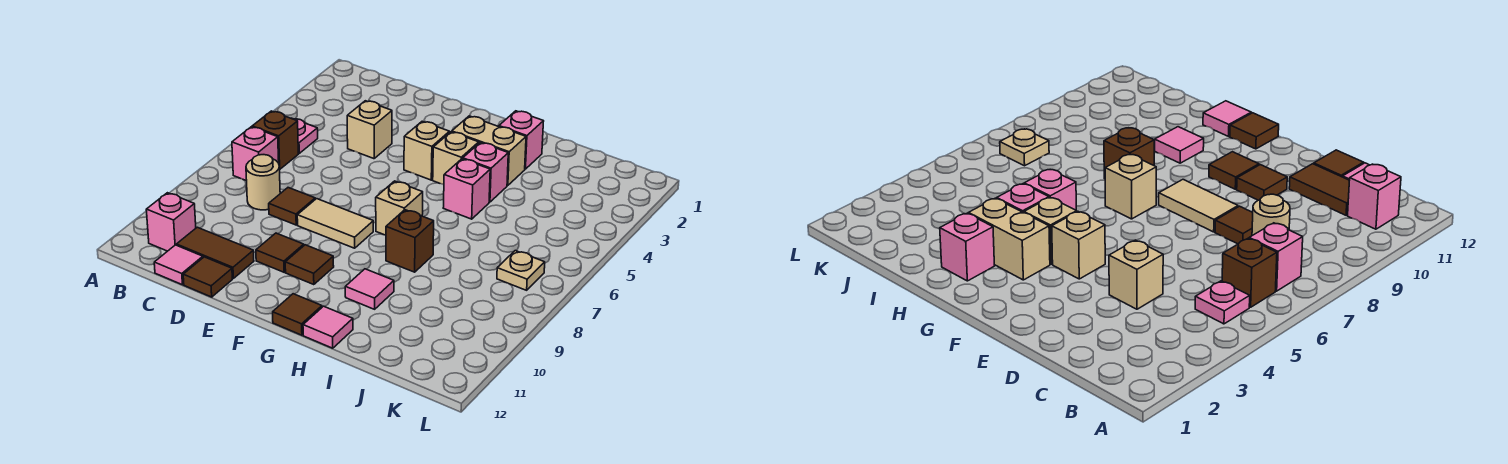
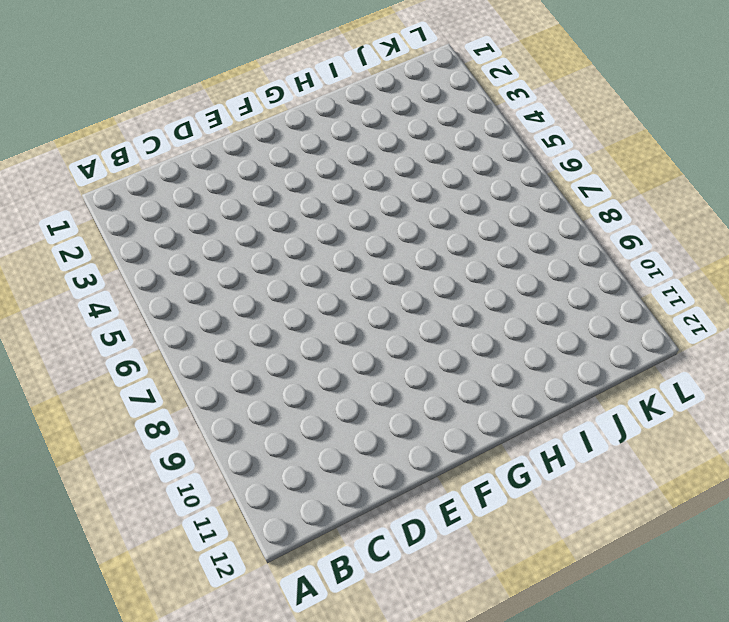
none -> pink plate B5 level 1
none -> brown brick B6 level 1
none -> pink brick B7 level 1

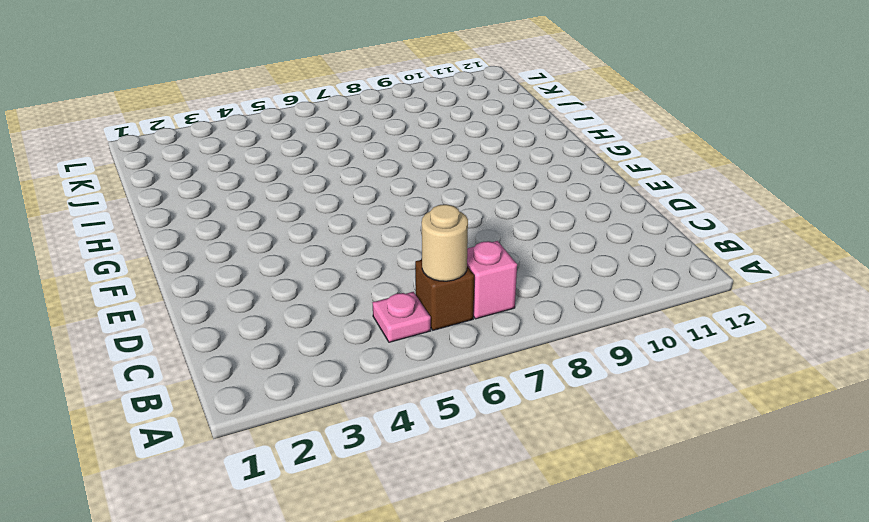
tan round brick B6 level 2 -> tan round brick C8 level 1
none -> pink brick B11 level 1
none -> brown tile C11:D11 level 1
none -> pink tile C12 level 1

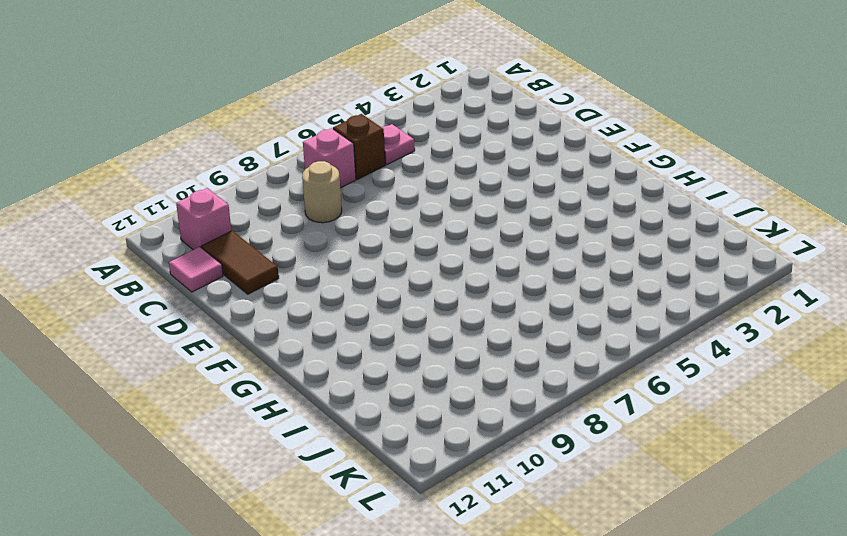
none -> tan brick D4 level 1
none -> brown tile D8 level 1
none -> brown tile D12 level 1

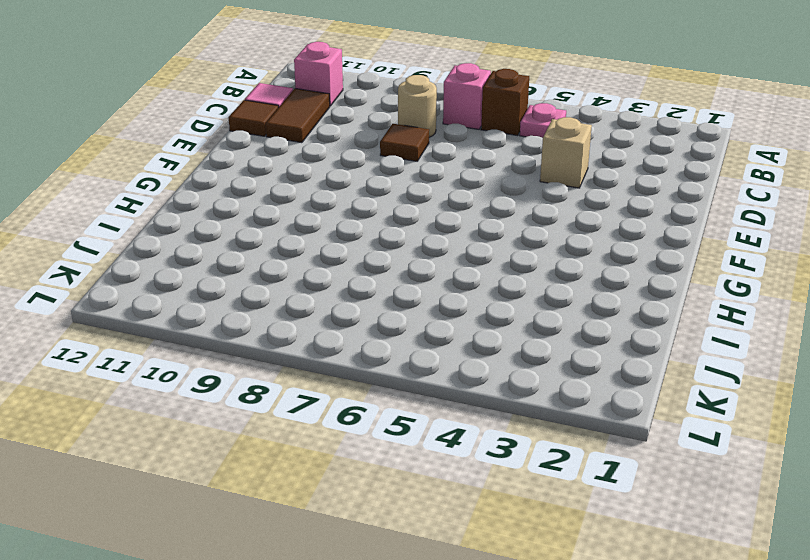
none -> tan tile E8:F8 level 1
none -> brown tile E10 level 1
none -> tan brick F4 level 1

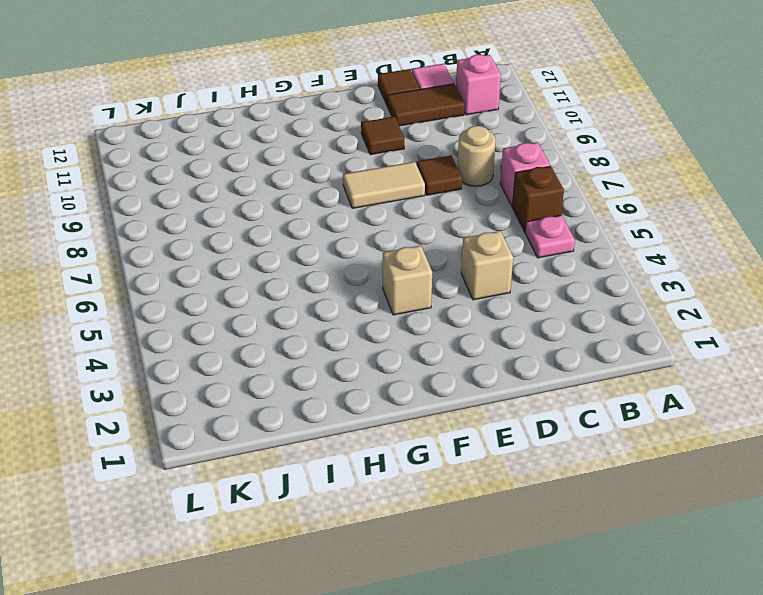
none -> brown tile F10 level 1
none -> tan brick G3:H3 level 1
none -> tan brick G4 level 1

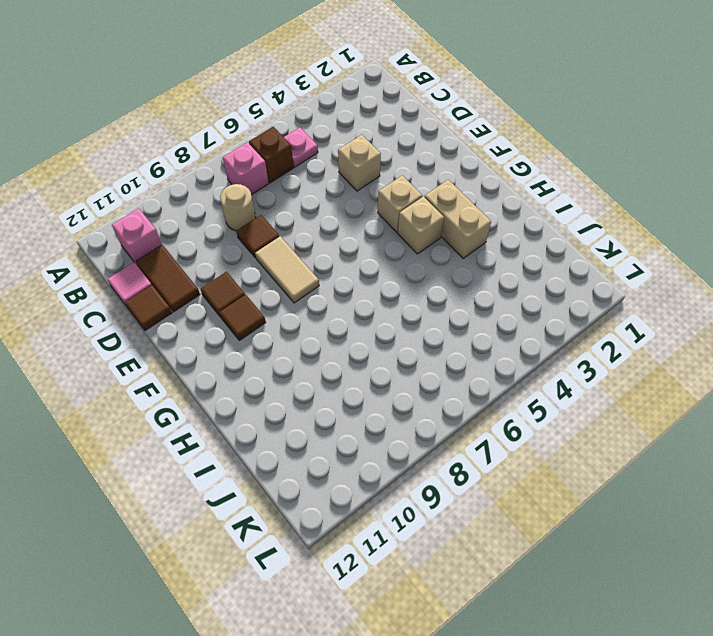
none -> tan brick G7 level 1
none -> brown tile G12 level 1
none -> pink brick H2 level 1

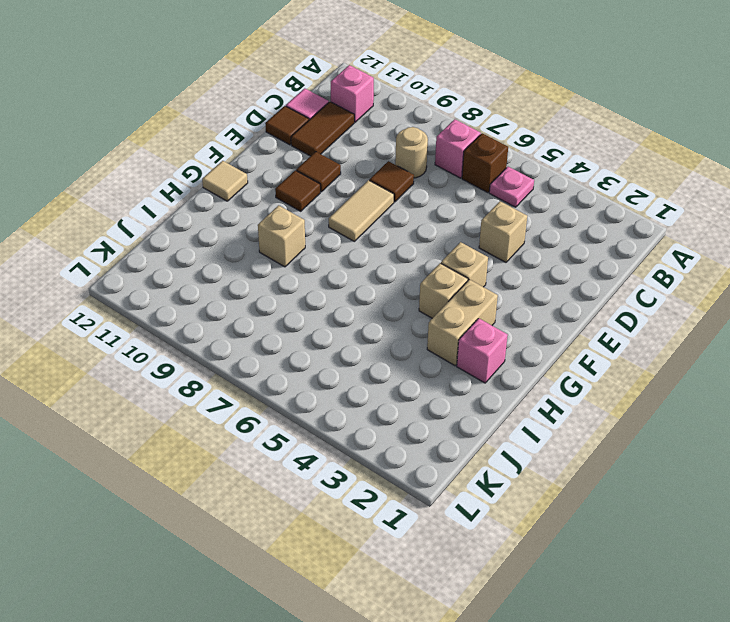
tan tile G12 level 1 -> brown tile G12 level 1
tan brick H9 level 1 -> tan brick G7 level 1
none -> pink brick H4 level 1
none -> pink brick H5 level 1
none -> brown brick H8 level 1

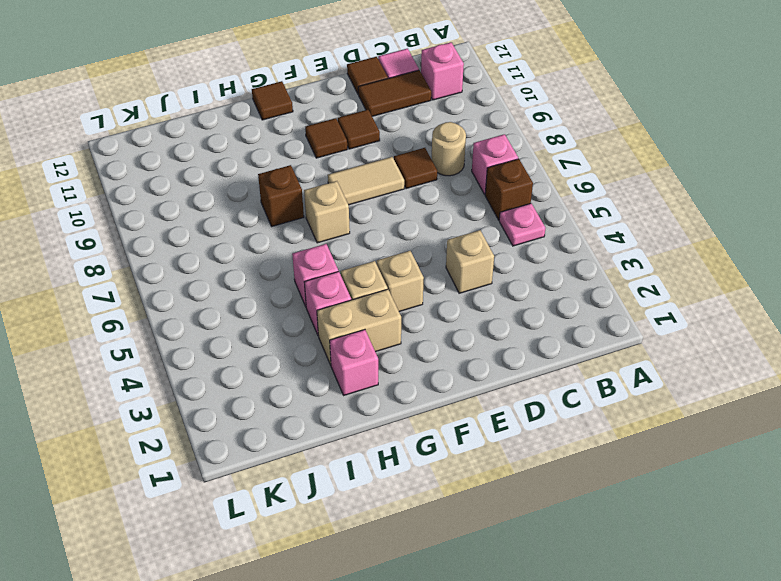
none -> pink tile H10 level 1
none -> pink tile H12 level 1
none -> tan plate K7 level 1

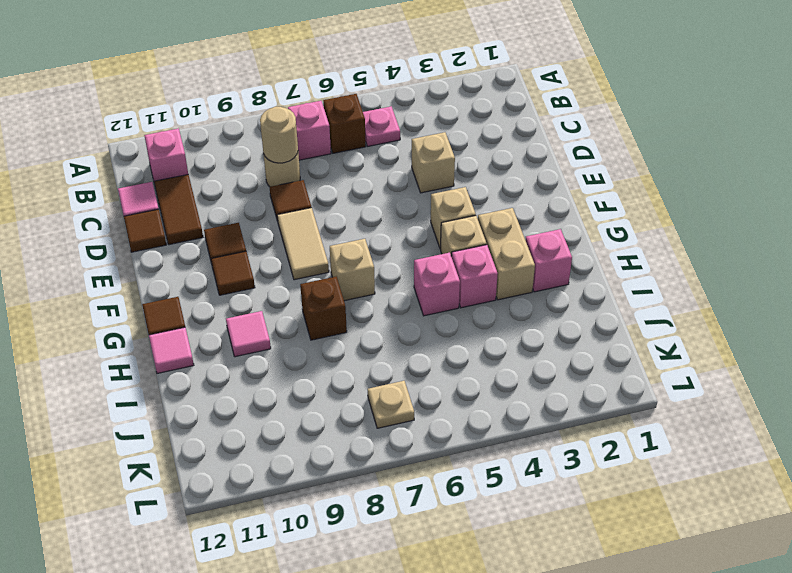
tan round brick C8 level 2 -> none

